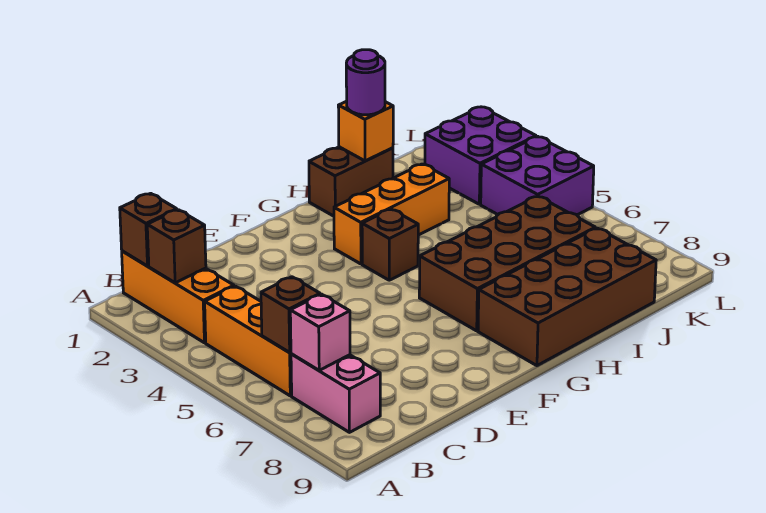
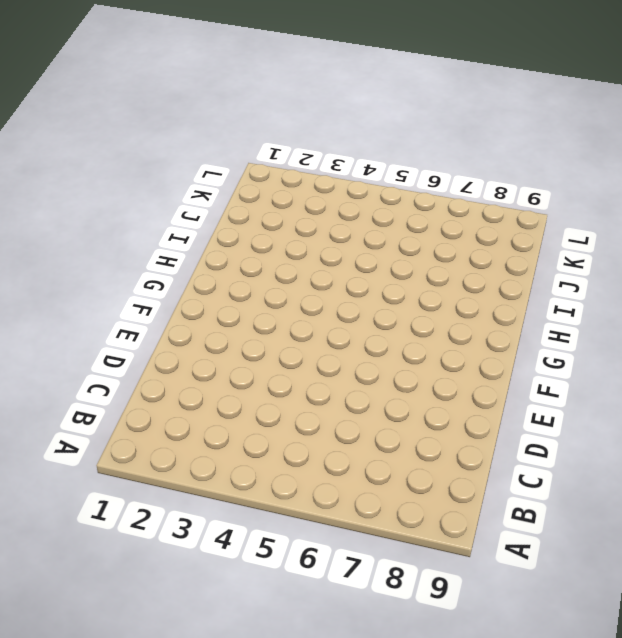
none -> orange brick B1:B3 level 1
none -> orange brick B4:B6 level 1
none -> pink brick B7:B8 level 1

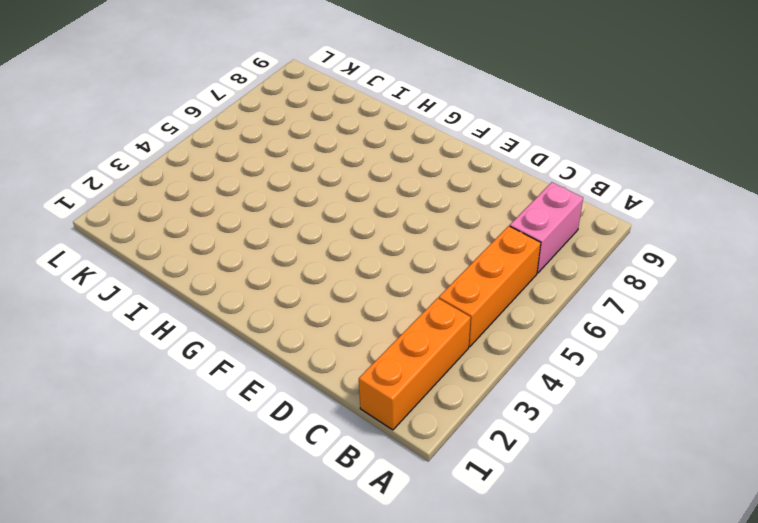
none -> orange brick G3:I3 level 1
none -> brown brick G4 level 1
none -> brown brick G6:J7 level 1

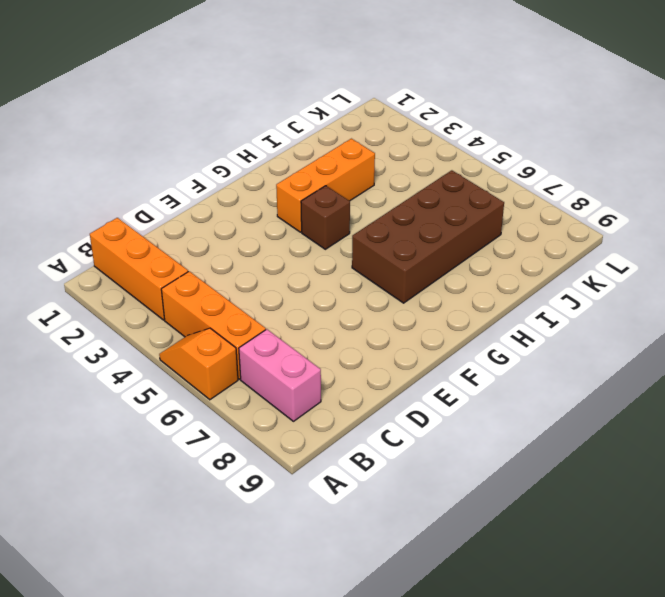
orange slope A5:A6 level 1 top 6 -> none
none -> brown brick G8:J9 level 1
none -> brown brick H1:I1 level 1
none -> purple brick K2:L3 level 1

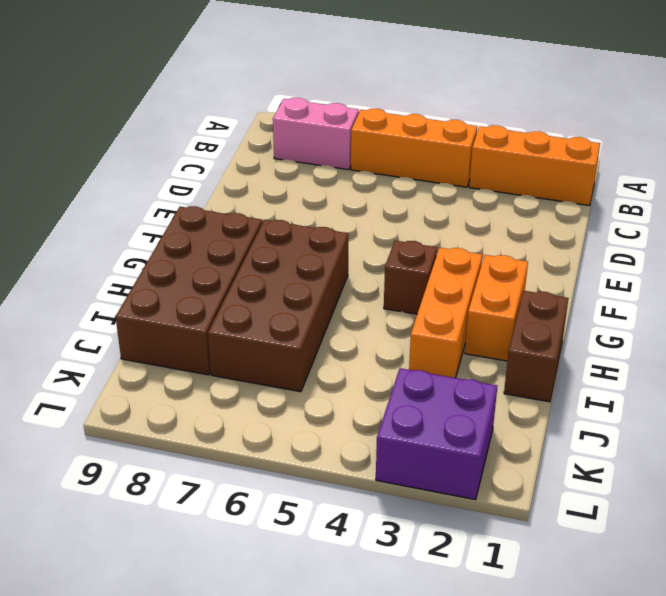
orange brick G2:H2 level 1 -> none
none -> purple brick K4:L5 level 1
none -> brown brick B1 level 2
none -> brown brick B2 level 2

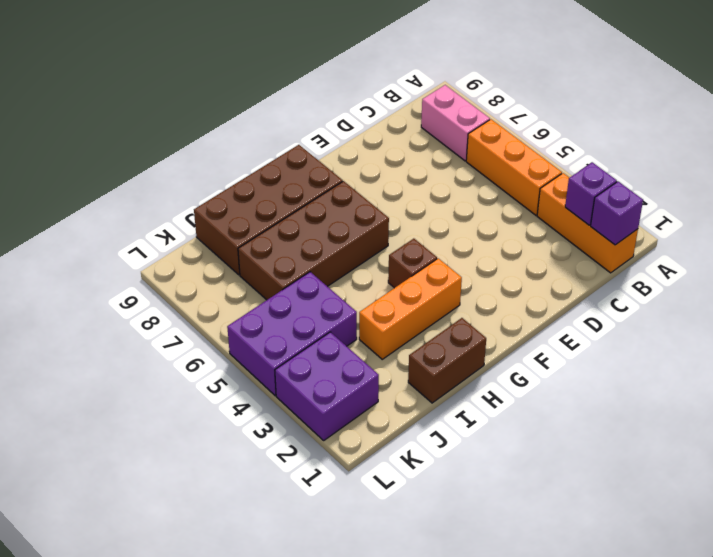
purple brick B1 level 2 -> brown brick B1 level 2
purple brick B2 level 2 -> brown brick B2 level 2
purple brick J4:L5 level 1 -> purple brick K4:L5 level 1
none -> brown brick B6 level 2
none -> pink brick B7 level 2
none -> orange brick I1 level 2

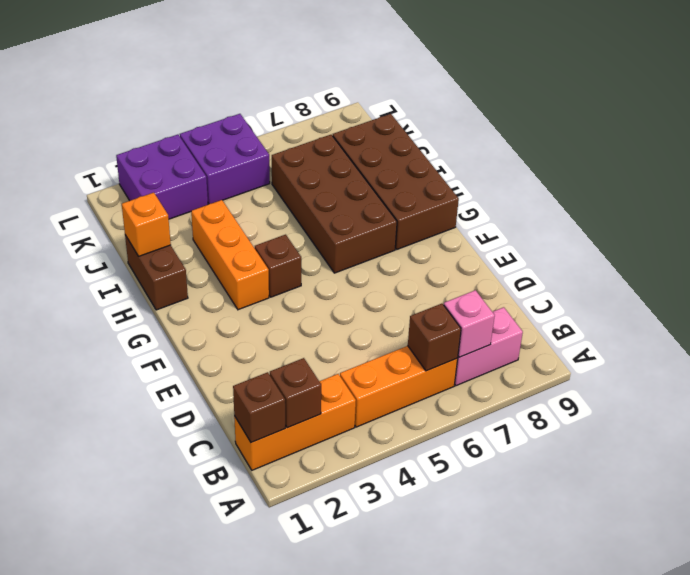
none -> purple round brick I1 level 3

